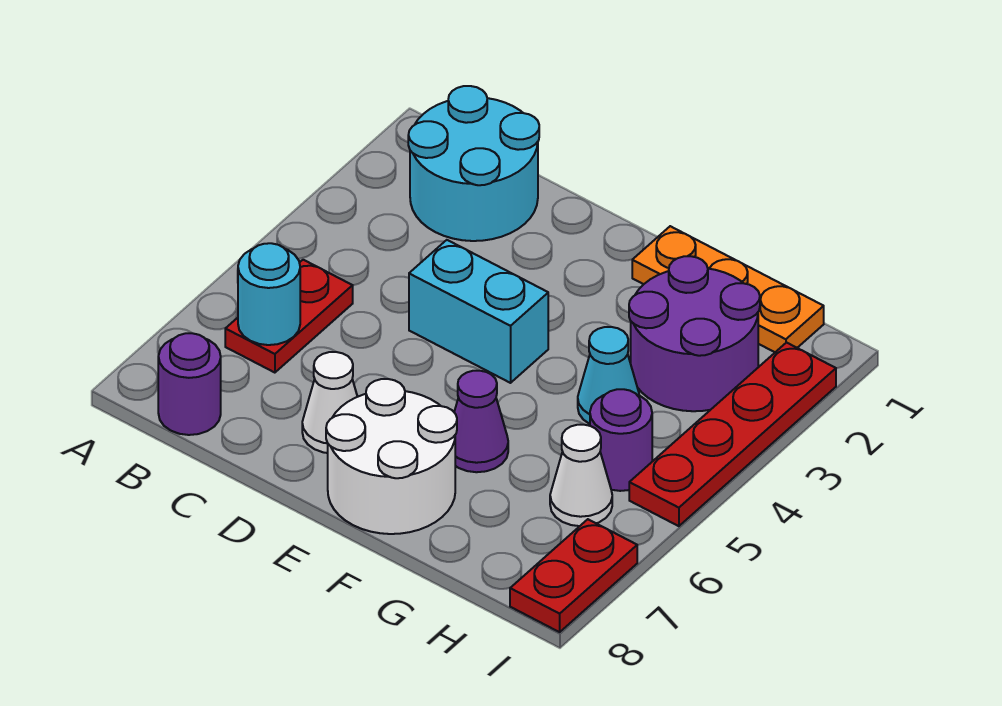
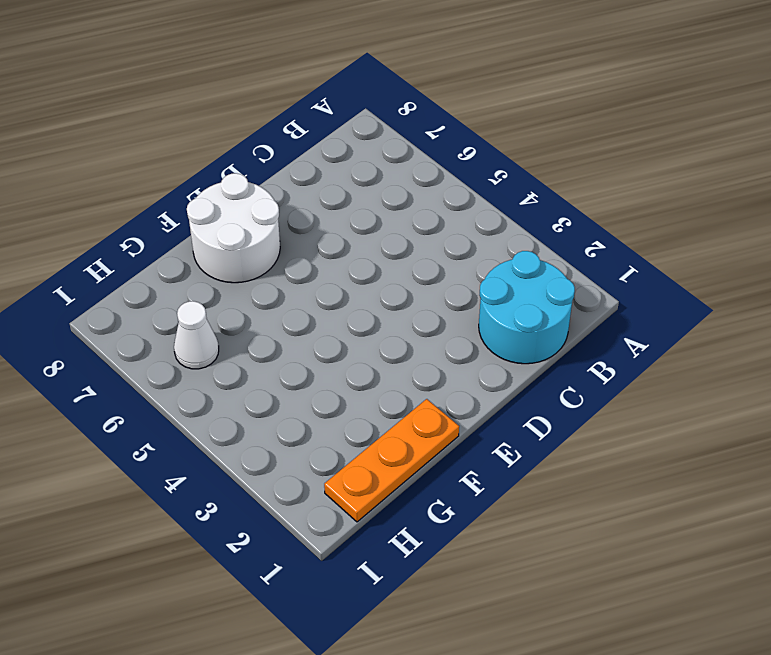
none -> red plate B5:B6 level 1
none -> purple round brick B8 level 1
none -> cyan brick D4:E4 level 1

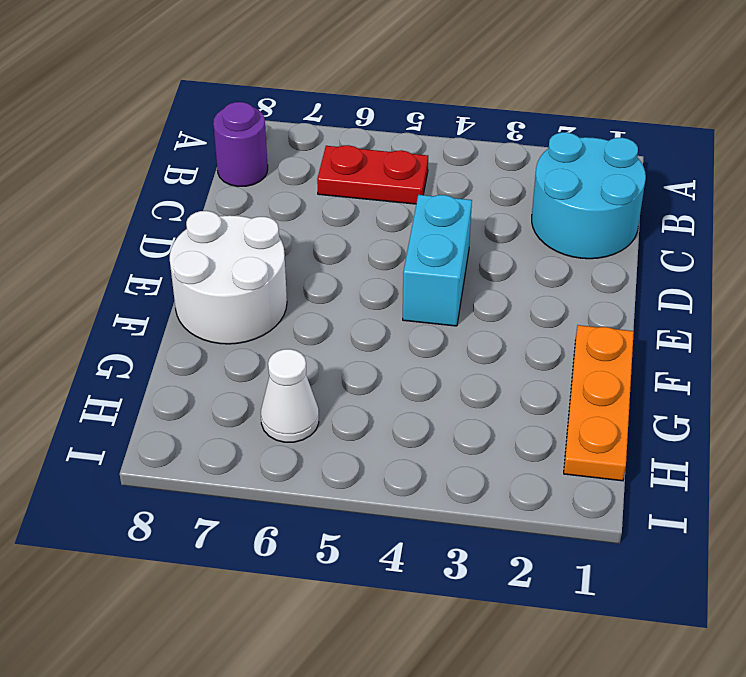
none -> white cone D7 level 1
none -> purple cone F6 level 1
none -> purple round brick G2:H3 level 1

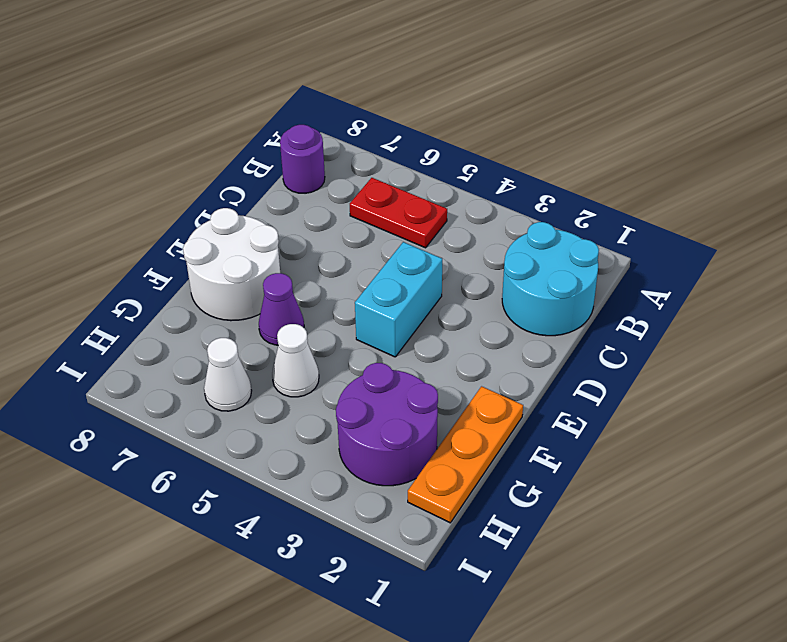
white cone G5 level 1 -> white cone D7 level 1
none -> cyan cone G4 level 1
none -> purple round brick H5 level 1
none -> red plate I2:I5 level 1

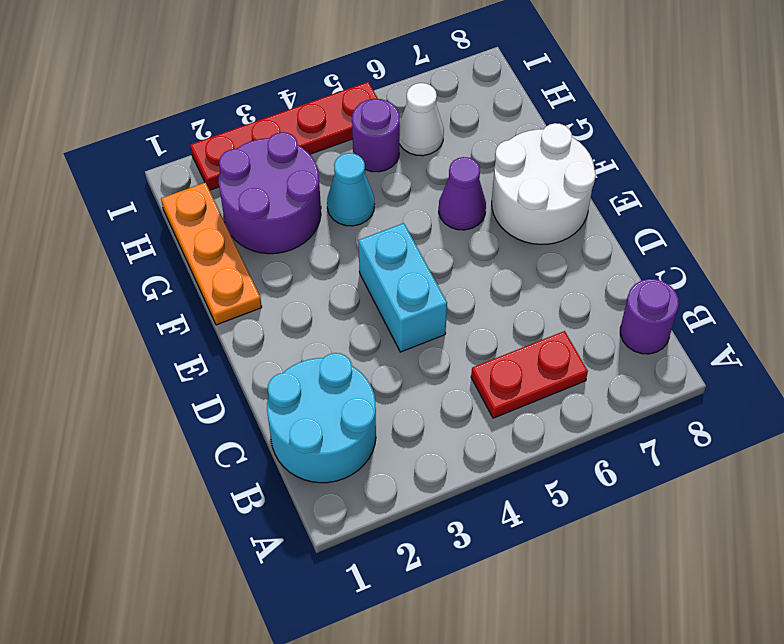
none -> white cone D7 level 1
none -> red plate I7:I8 level 1
none -> cyan round brick B6 level 2

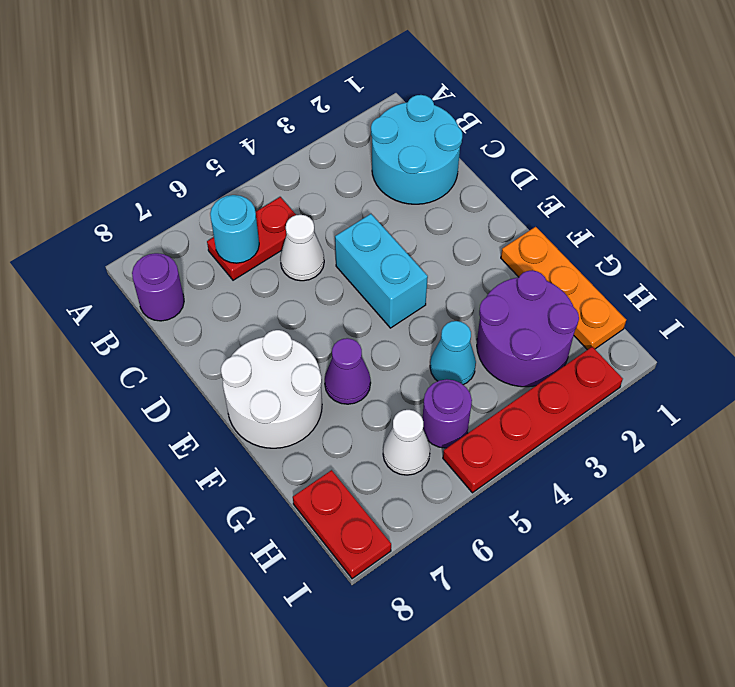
white cone C5 level 1 -> white cone D7 level 1
red plate H8:I8 level 1 -> red plate I7:I8 level 1

